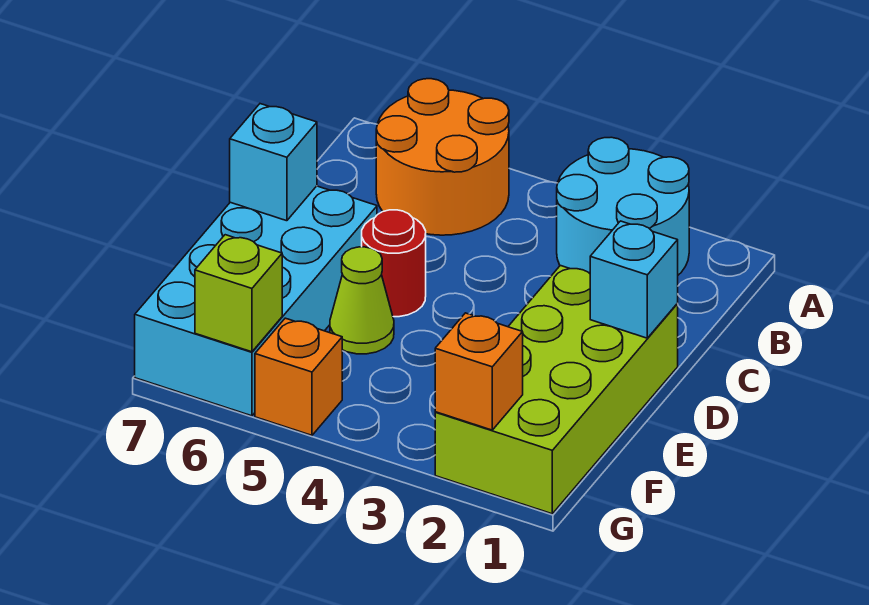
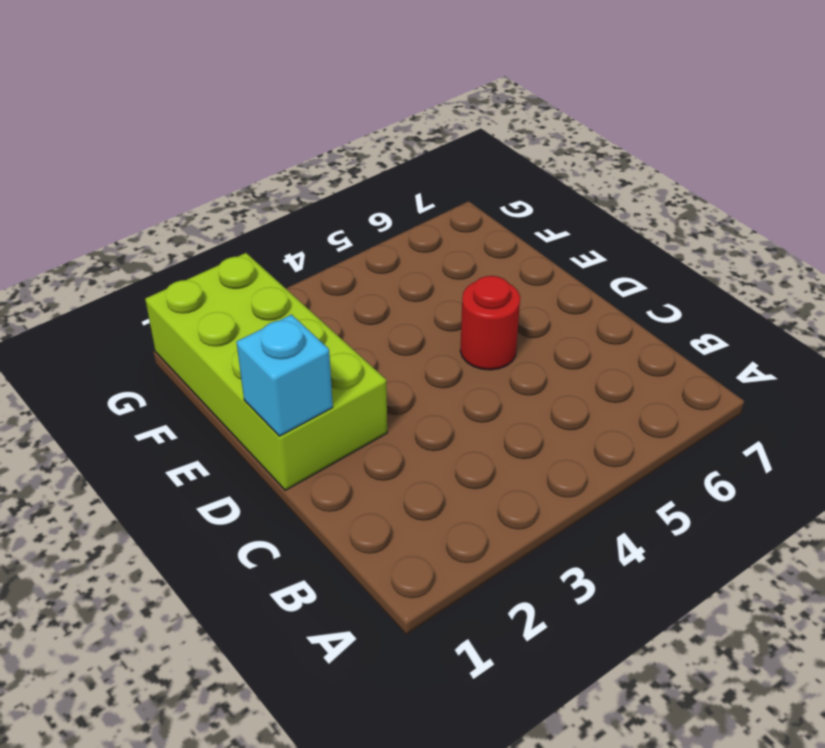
none -> cyan round brick A2:B3 level 1
none -> orange round brick A5:B6 level 1

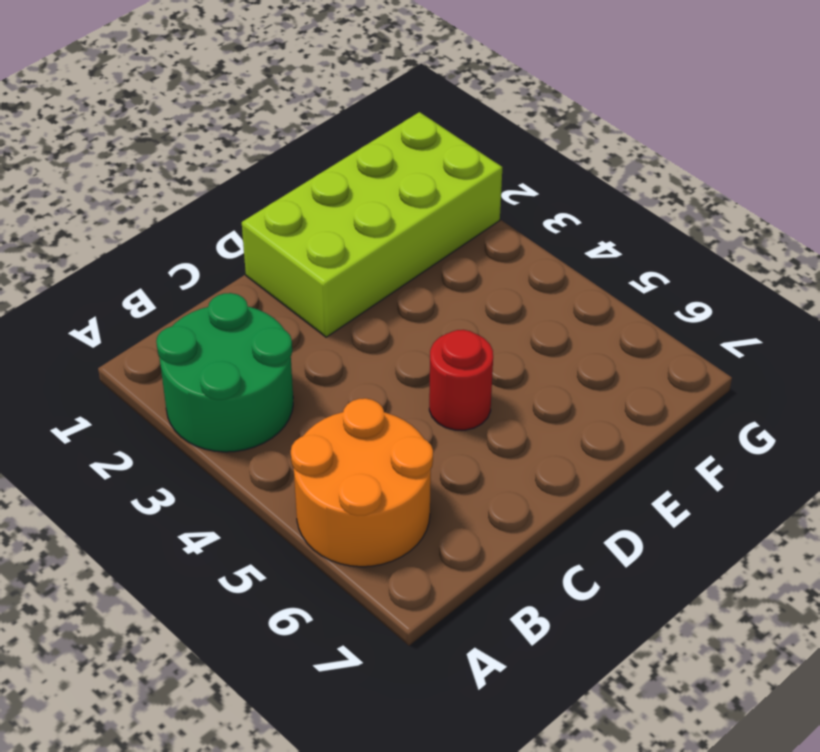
green round brick A2:B3 level 1 -> cyan round brick A2:B3 level 1
none -> cyan brick D6:G7 level 1
none -> lime cone E5 level 1

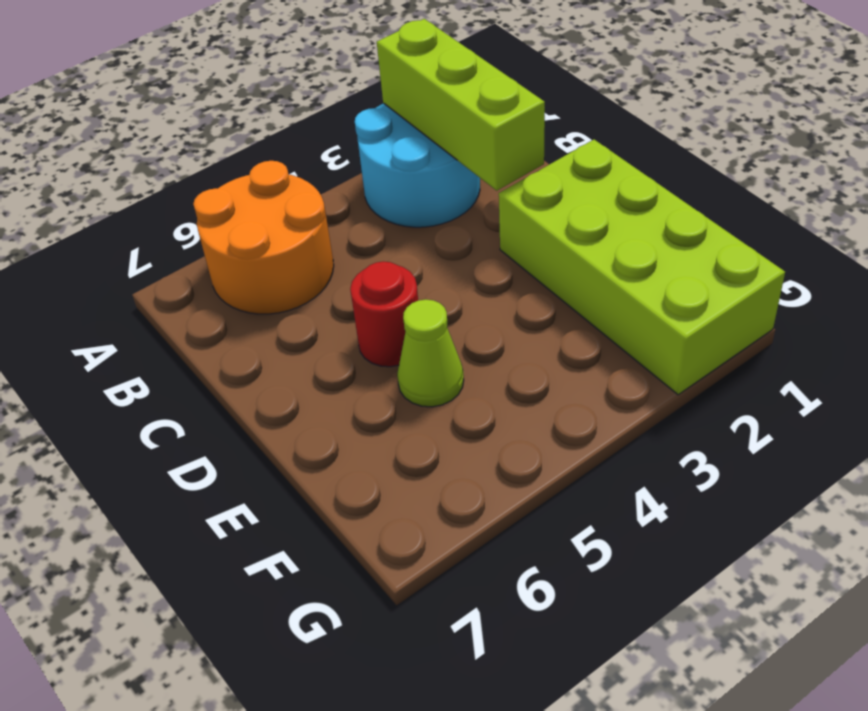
lime brick A2:C2 level 2 -> none
none -> cyan brick D6:G7 level 1
none -> orange brick G5 level 1

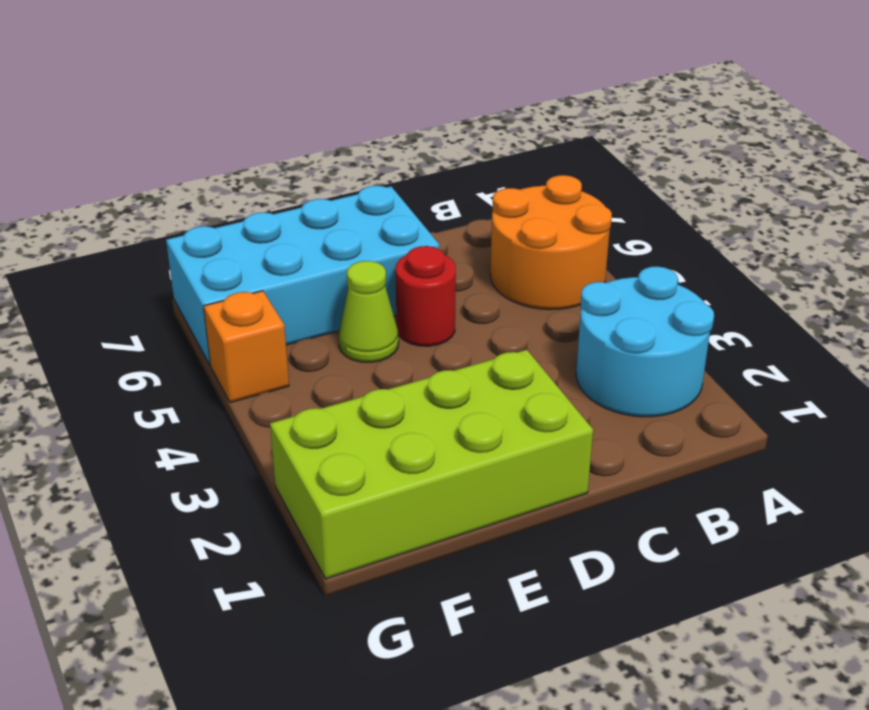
none -> cyan brick D1 level 2
none -> cyan brick D7 level 2

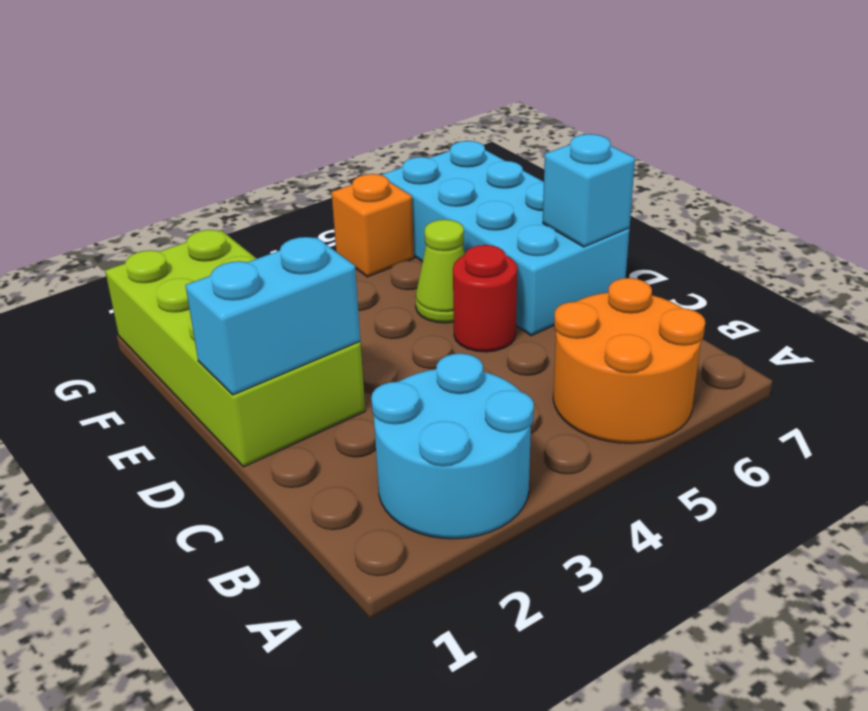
cyan brick D1:D2 level 2 -> cyan brick D1 level 2
none -> orange brick G2 level 2
none -> lime brick G6 level 2

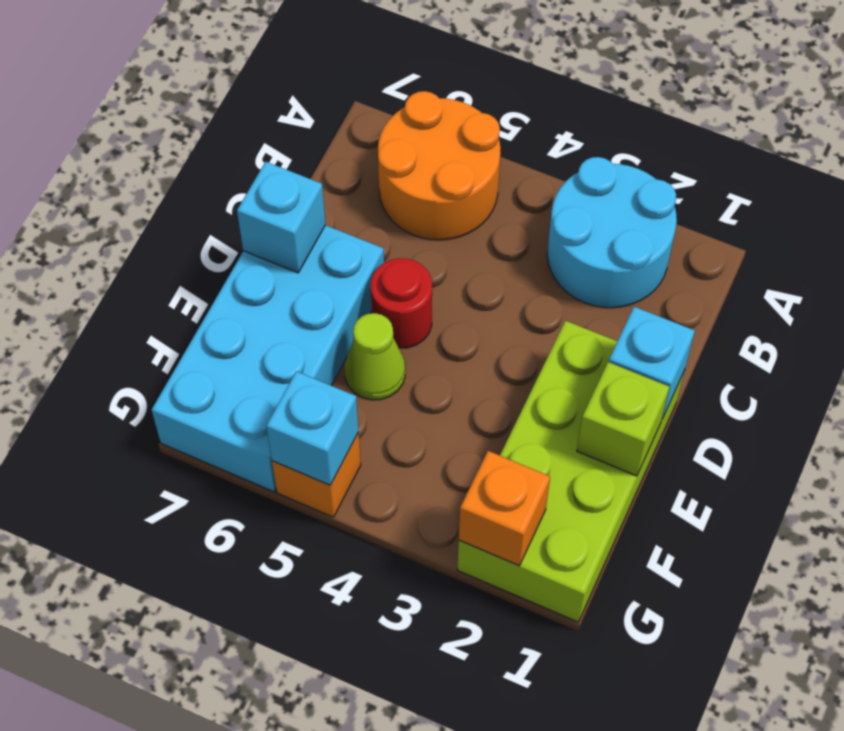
lime brick E1 level 2 -> lime brick G6 level 2
cyan brick G5 level 2 -> none

